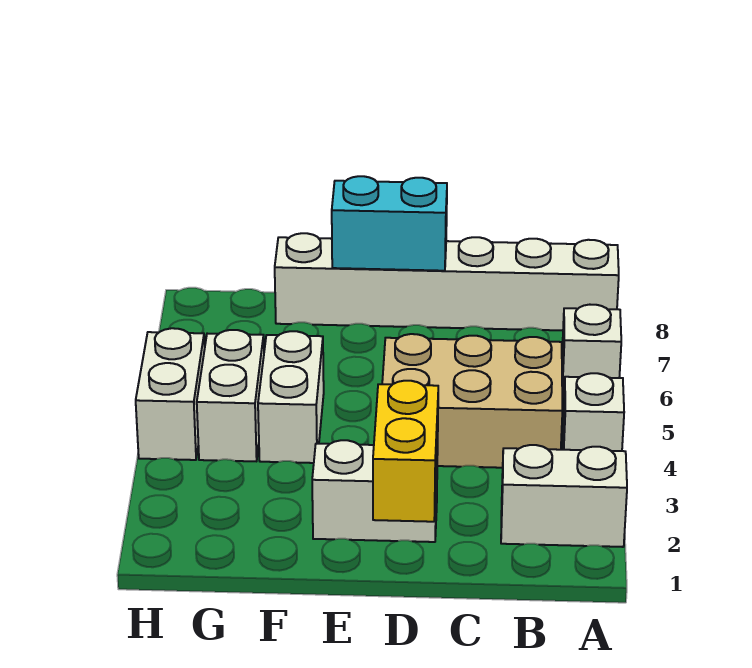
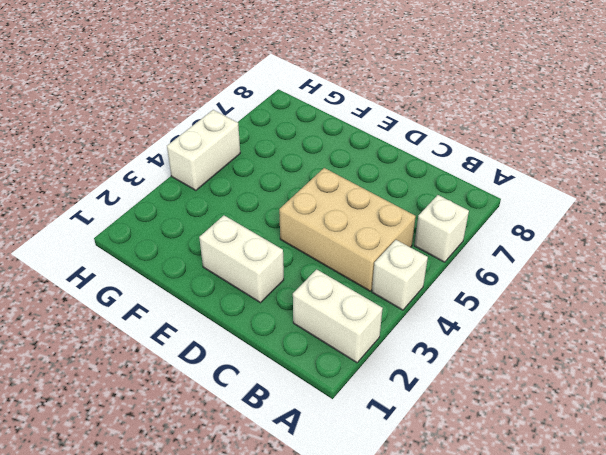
none -> white brick A8:F8 level 1
none -> white brick F4:F5 level 1

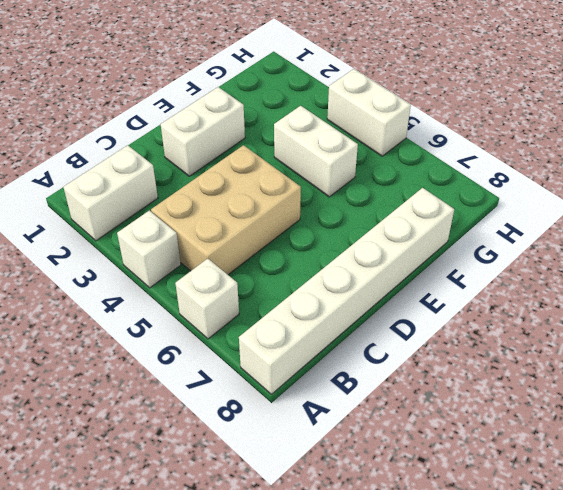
none -> white brick G4:G5 level 1
none -> yellow brick D1:D2 level 2

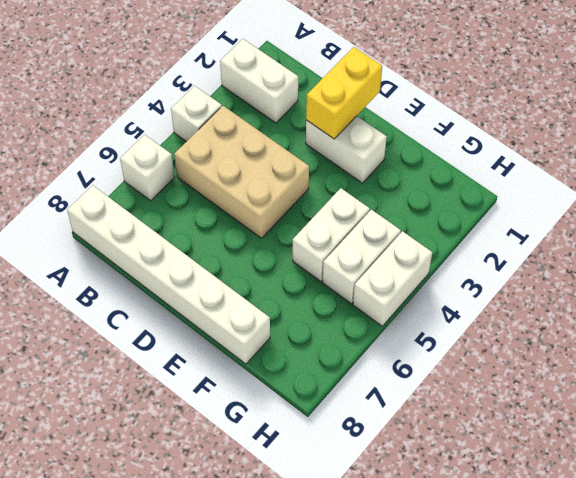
none -> cyan brick D8:E8 level 2

